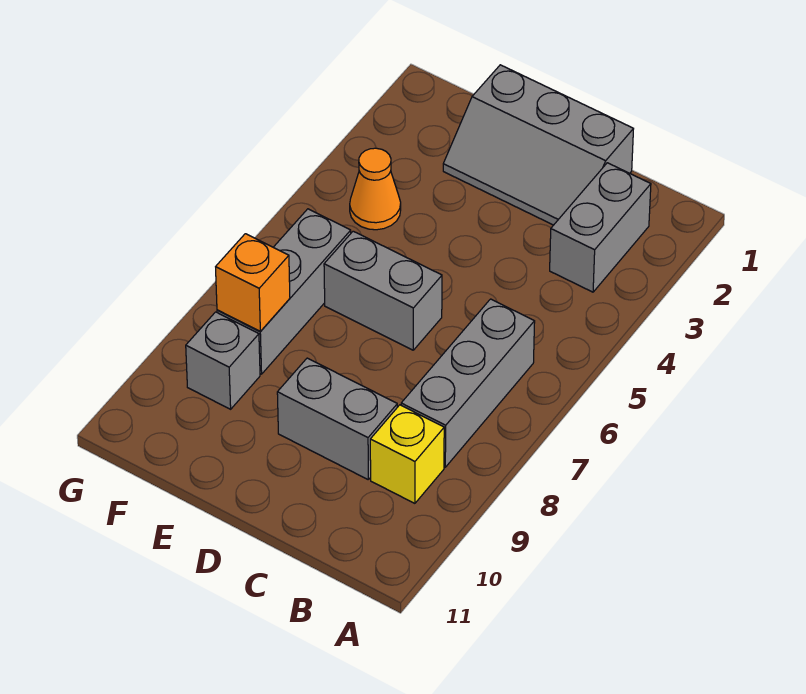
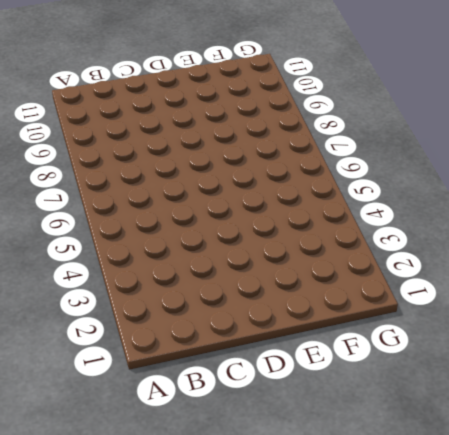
none -> grey brick B2:B3 level 1
none -> grey brick B6:B8 level 1

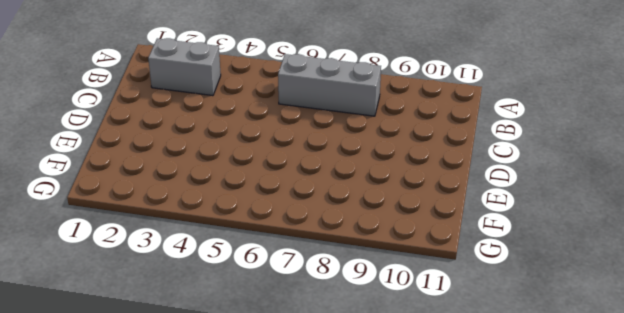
none -> yellow brick B9 level 1
none -> grey slope C1:E2 level 1 top 1

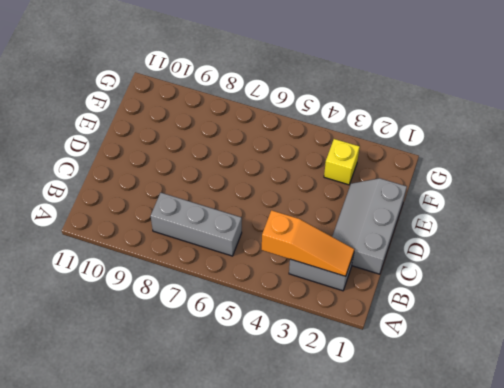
orange slope B2:B4 level 2 top 4 -> none
yellow brick F3 level 1 -> yellow brick B9 level 1
none -> grey brick C9:D9 level 1
none -> grey brick D6:E6 level 1

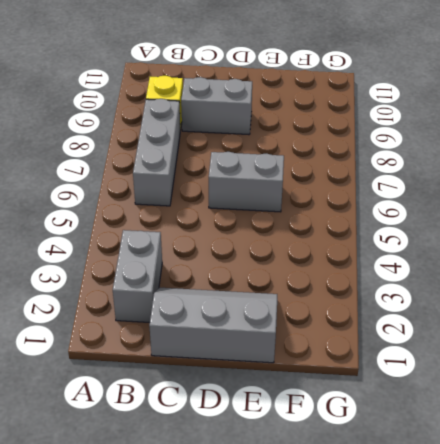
none -> orange cone F4 level 1
none -> grey brick F6:F8 level 1

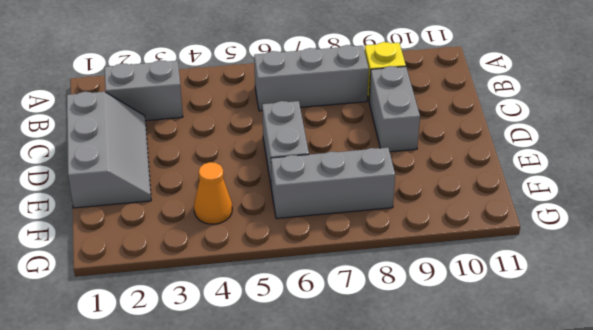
none -> grey brick F9 level 1
none -> orange brick F8 level 2

